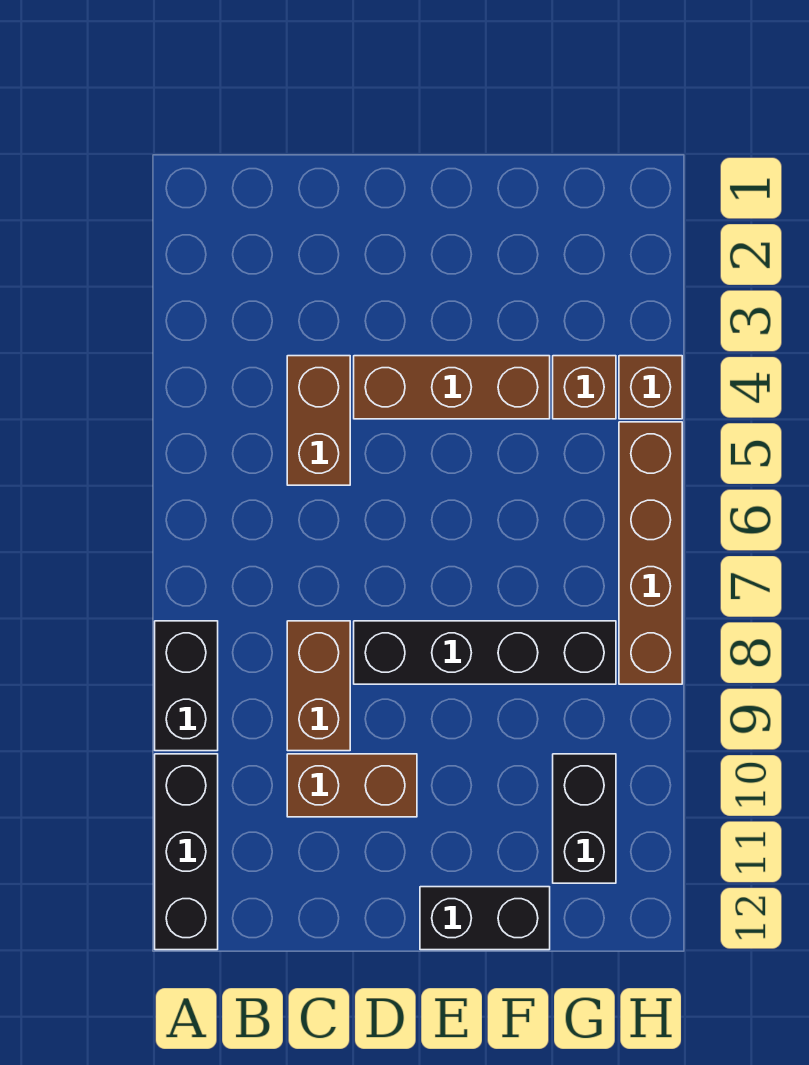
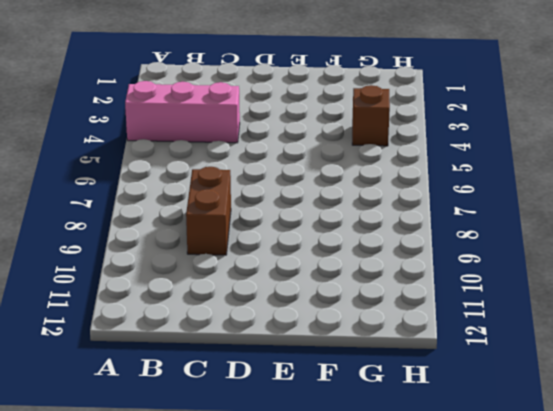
pink brick A4:C4 level 1 -> brown brick C4:C5 level 1
none -> black brick A8:A9 level 1
none -> black brick A10:A12 level 1
none -> brown brick C10:D10 level 1

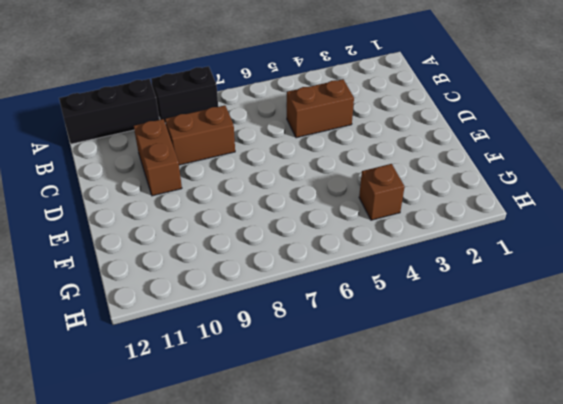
none -> brown brick D4:F4 level 1
none -> black brick D8:G8 level 1
none -> black brick E12:F12 level 1

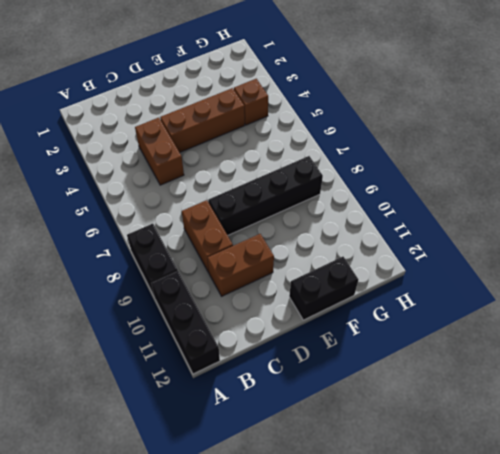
none -> black brick G10:G11 level 1
none -> brown brick H4 level 1
none -> brown brick H5:H8 level 1

